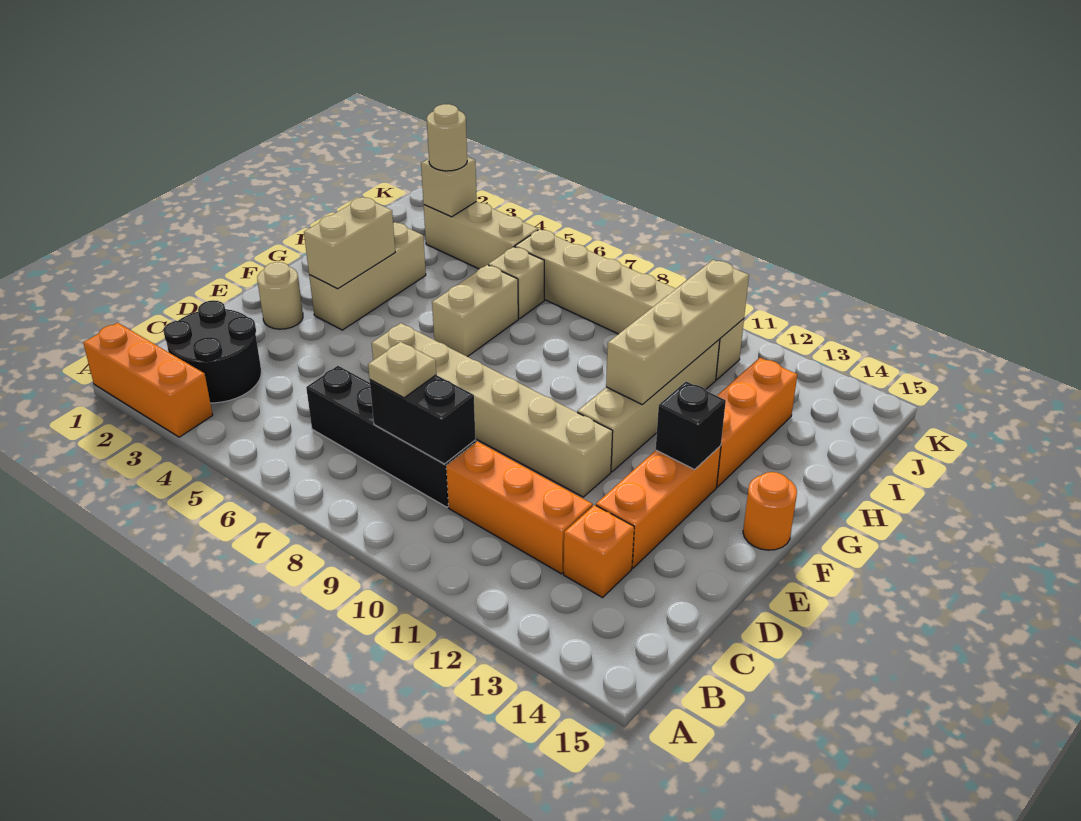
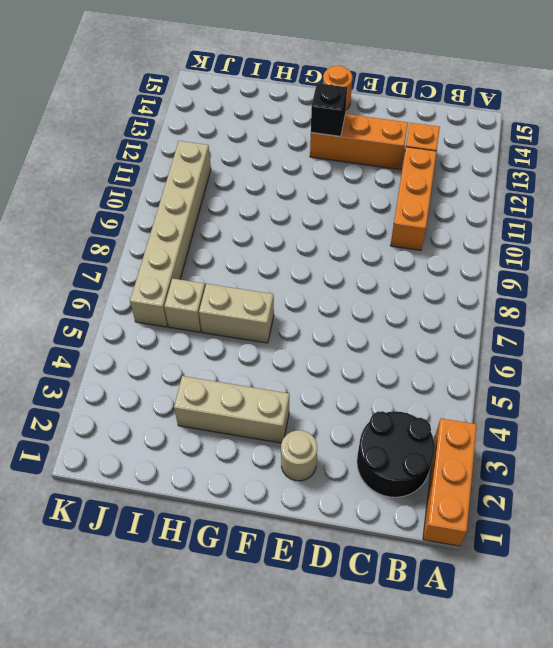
none -> black brick C6:C9 level 1
none -> tan brick E6:E11 level 1
none -> tan brick F11:I11 level 1

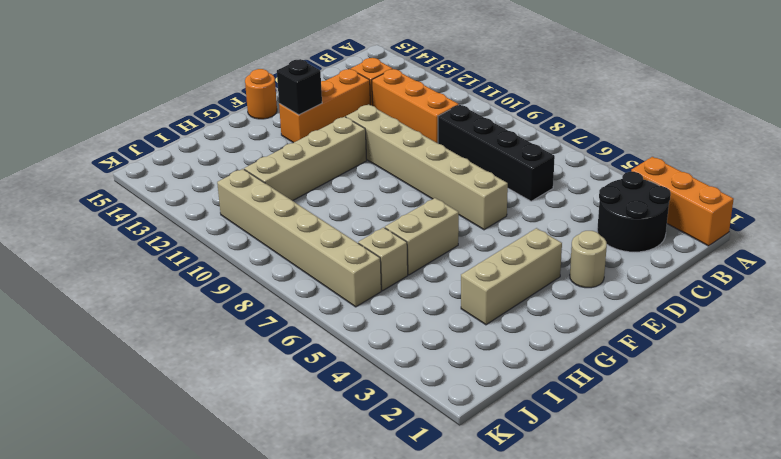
none -> orange brick G13:I13 level 1
none -> tan brick J3:J5 level 1
none -> black brick C8:C9 level 2

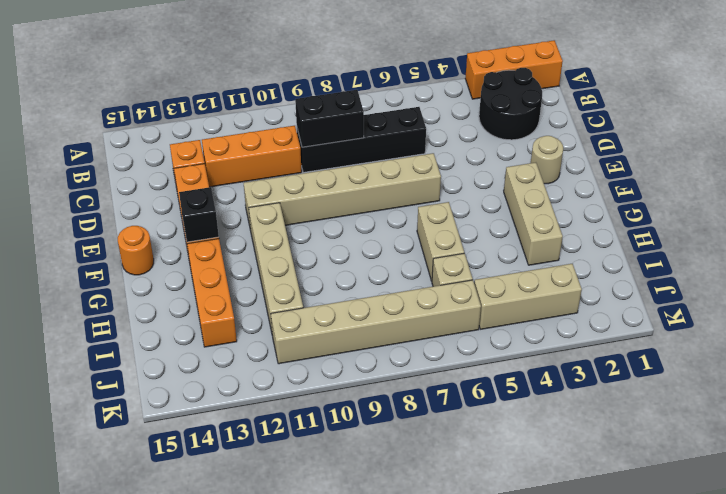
none -> tan brick F3:G3 level 2
none -> tan brick G11:J11 level 2
none -> tan brick J3 level 2

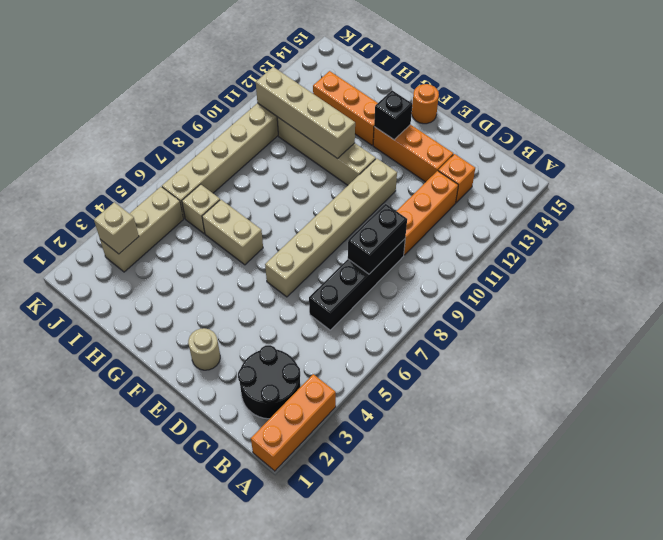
none -> tan brick F3:H3 level 1
none -> tan brick F3:G3 level 2
none -> tan plate C8 level 3

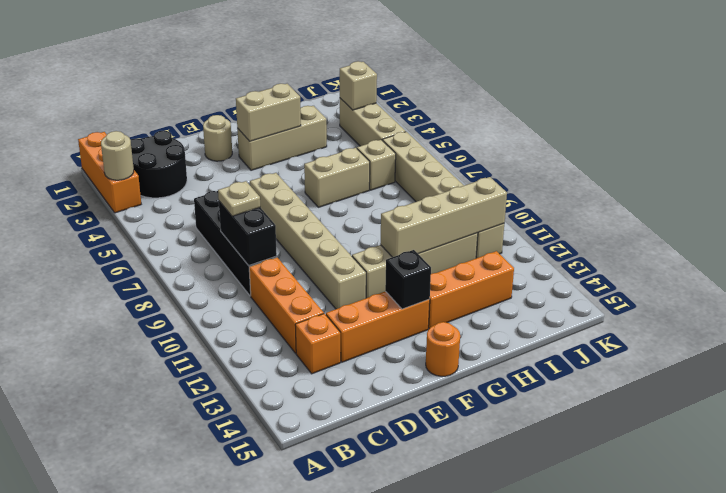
tan round brick A3 level 2 -> tan round brick J3 level 3

